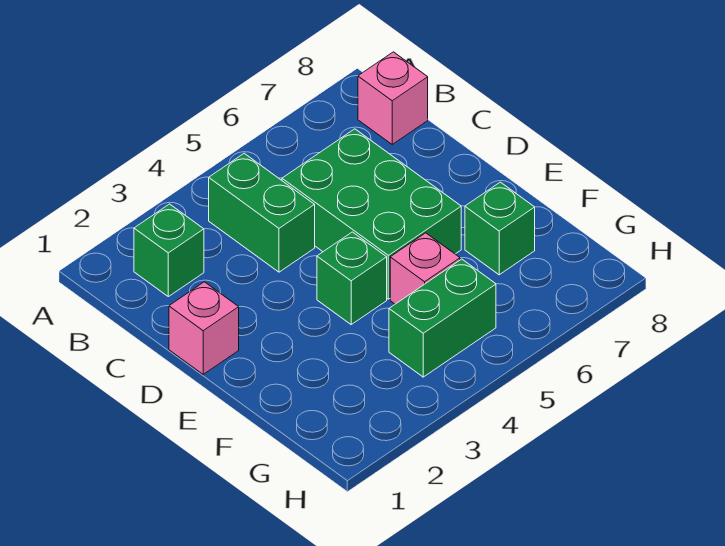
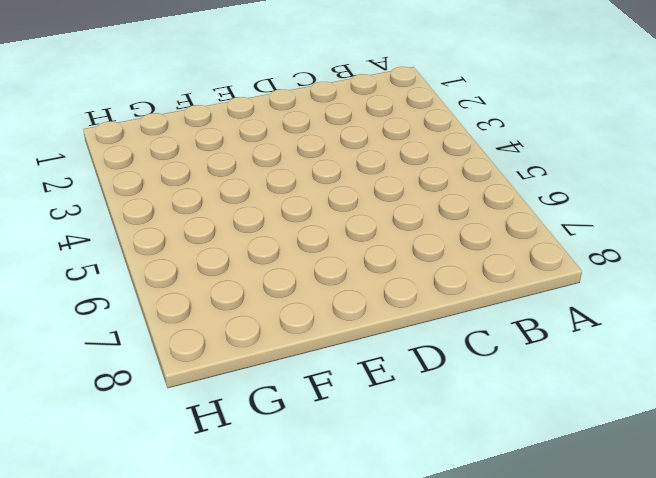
none -> green brick B2 level 1
none -> green brick B4:C4 level 1

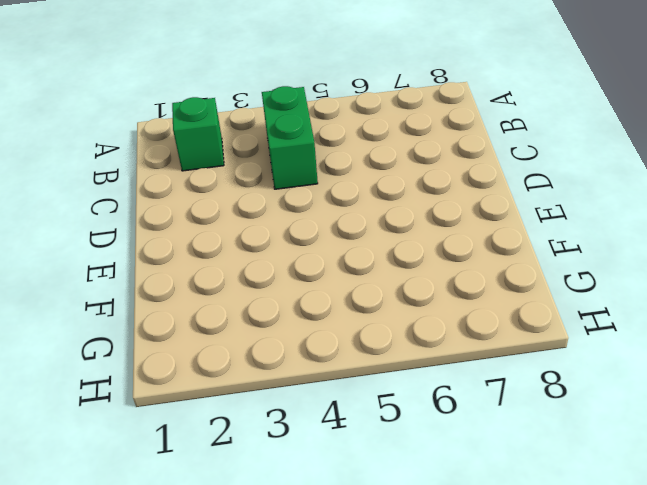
none -> pink brick B8 level 1
none -> green brick C5:E6 level 1

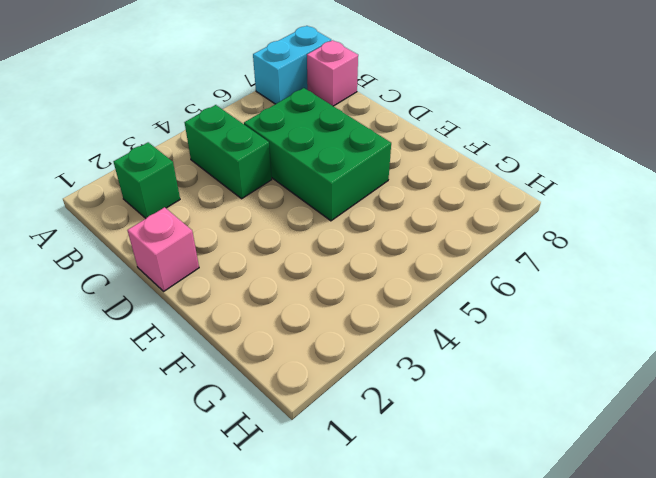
cyan brick A7:A8 level 1 -> none
none -> green brick E4 level 1
none -> pink brick F5 level 1

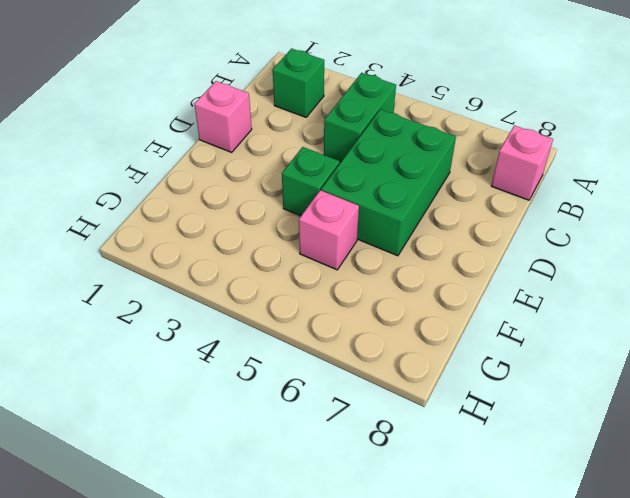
none -> green brick F7 level 1
none -> green brick G4:G5 level 1

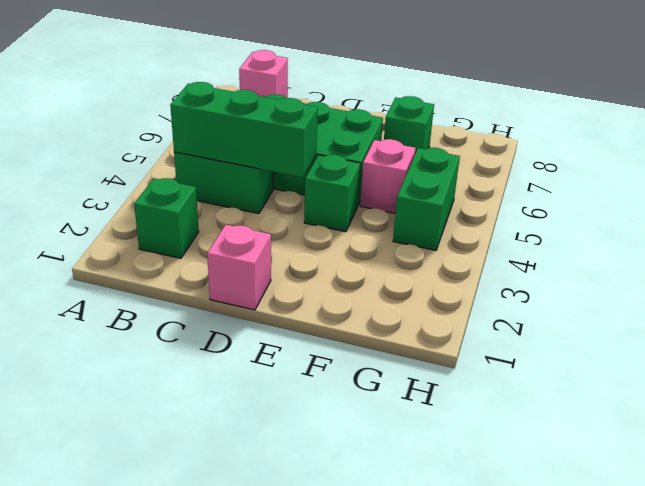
green brick B4:D4 level 2 -> none

